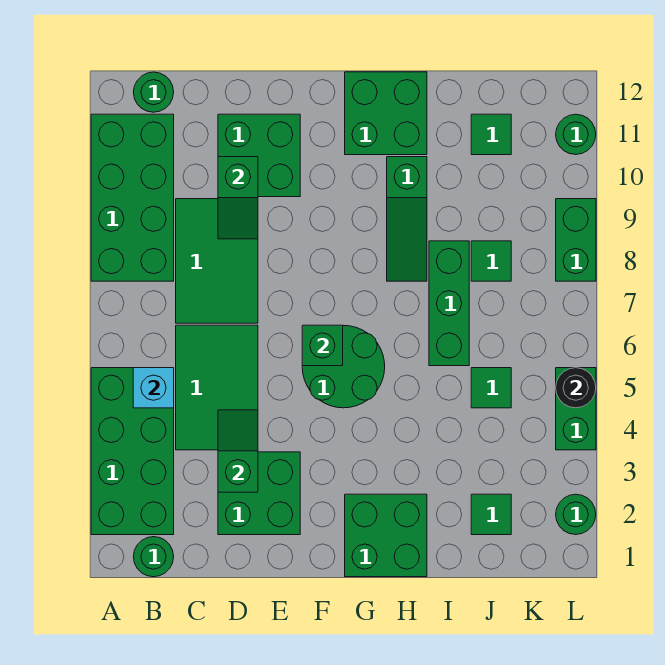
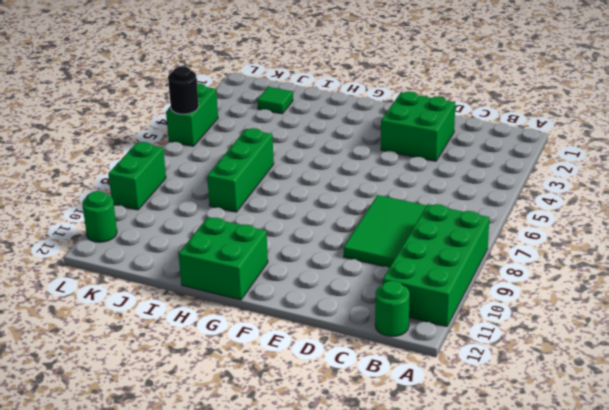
none -> green brick A2:B5 level 1
none -> green round brick B1 level 1
none -> green tile C4:D6 level 1

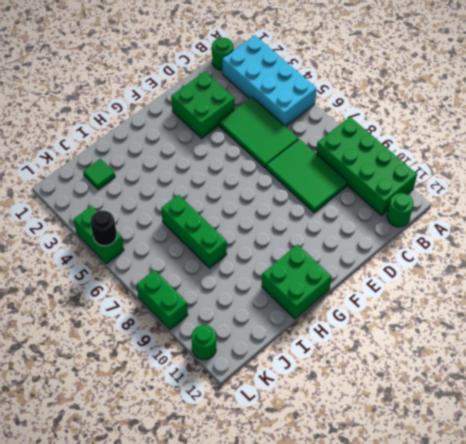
cyan brick A2:B5 level 1 -> green brick A2:B5 level 1
none -> green brick D10:E11 level 1
none -> green round brick F5:G6 level 1
none -> green brick G1:H2 level 1

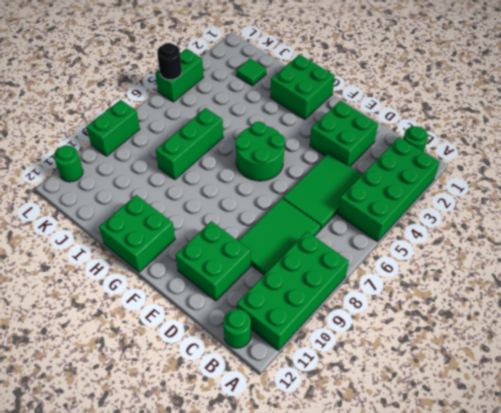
none -> green slope H8:H10 level 1 top 10
none -> green tile J5 level 1
none -> green tile J8 level 1

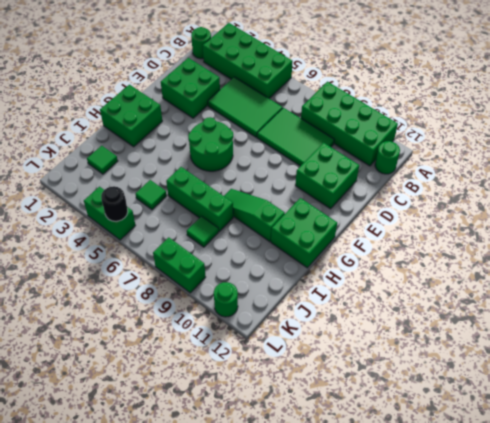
none -> green tile J11 level 1
none -> green round brick L2 level 1
none -> cyan brick B5 level 2

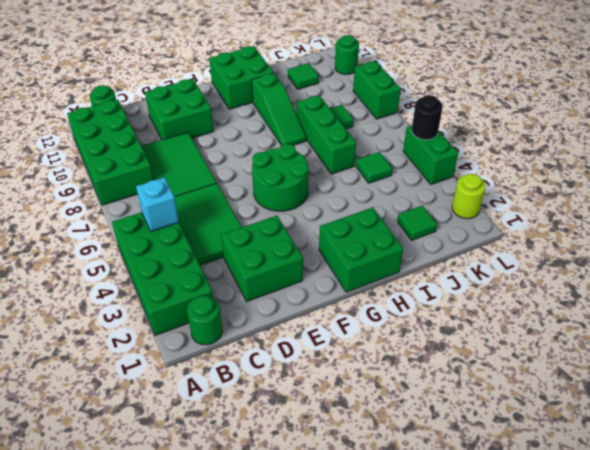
lime round brick L2 level 1 -> green round brick L2 level 1
none -> green slope D3:D4 level 2 top 3
none -> green slope D9:D10 level 2 top 10
none -> green brick F6 level 2

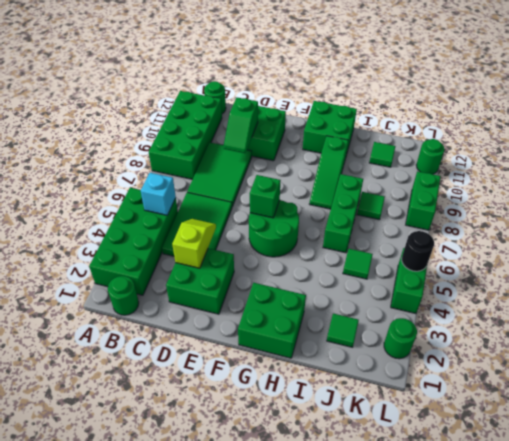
lime slope D3:D4 level 2 top 3 -> green slope D3:D4 level 2 top 3

